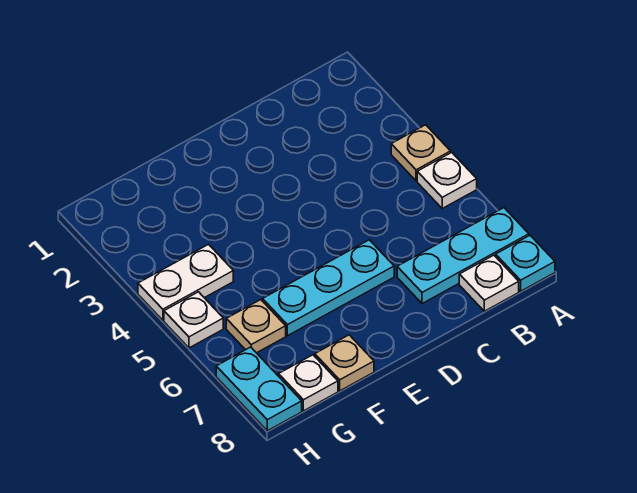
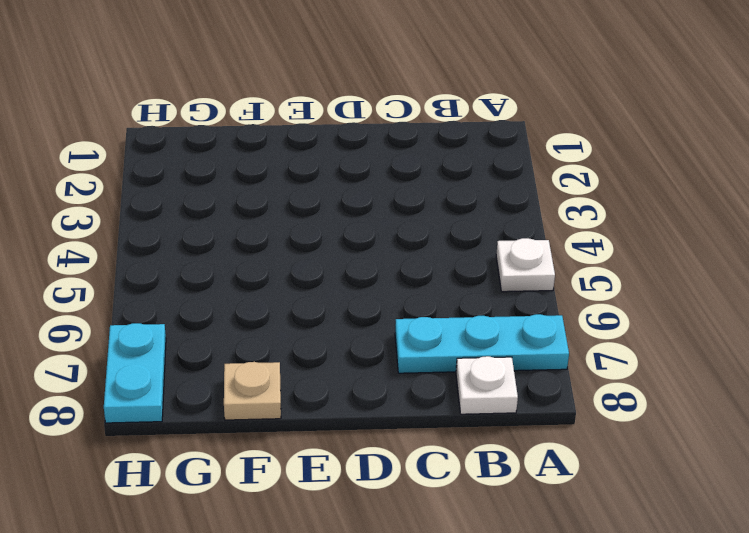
none -> tan plate A4 level 1
none -> cyan plate A8 level 1
none -> cyan plate D6:F6 level 1

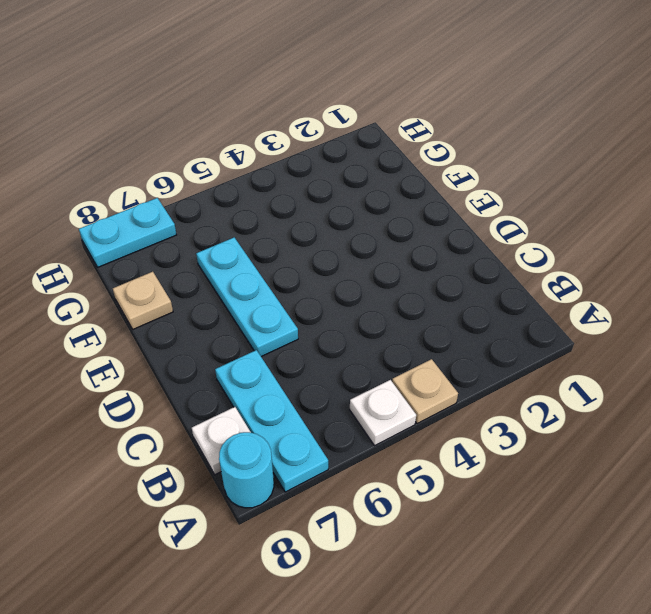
cyan round brick A8 level 1 -> cyan plate A8 level 1
none -> white plate G4:H4 level 1
none -> tan plate G6 level 1
none -> white plate G8 level 1

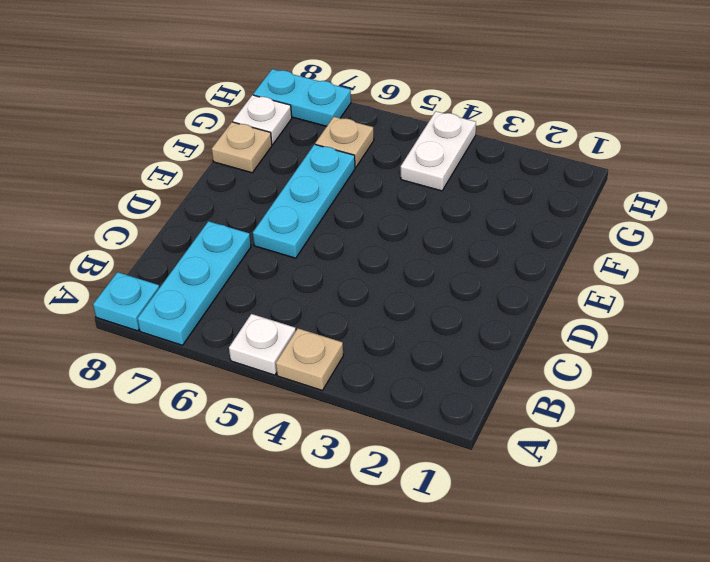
none -> white plate B8 level 1
none -> white plate H5 level 1

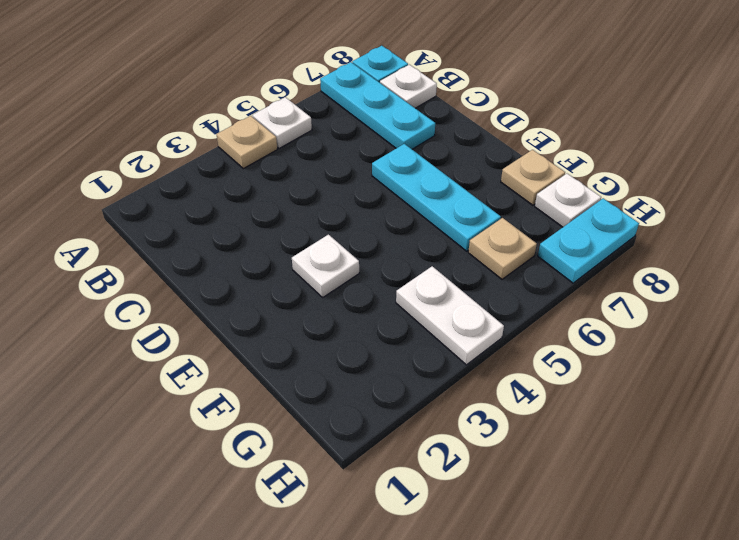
white plate E3 level 1 -> white plate H5 level 1

